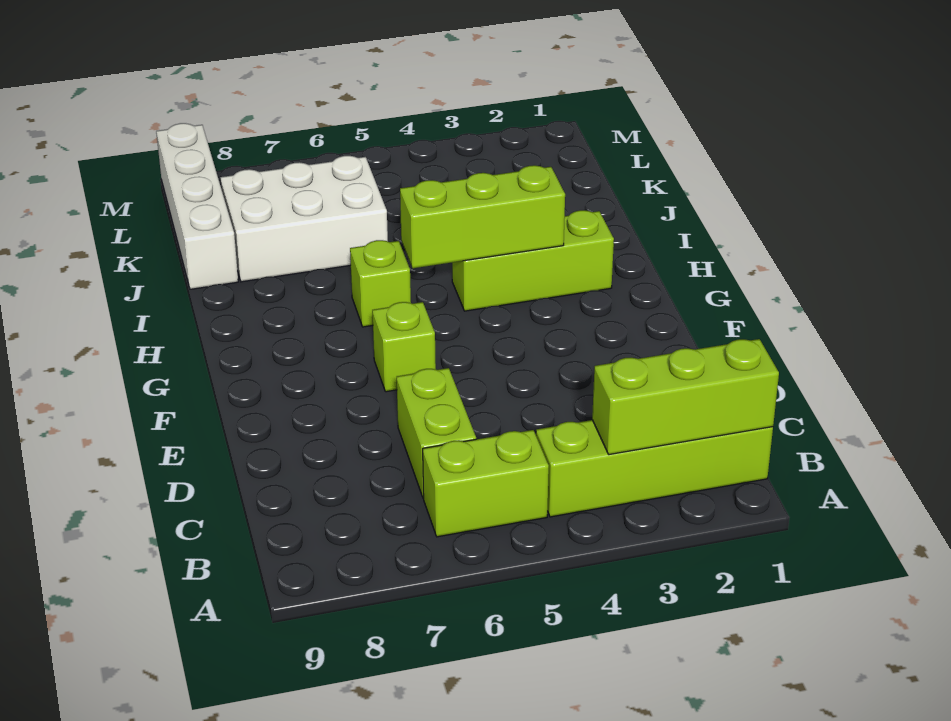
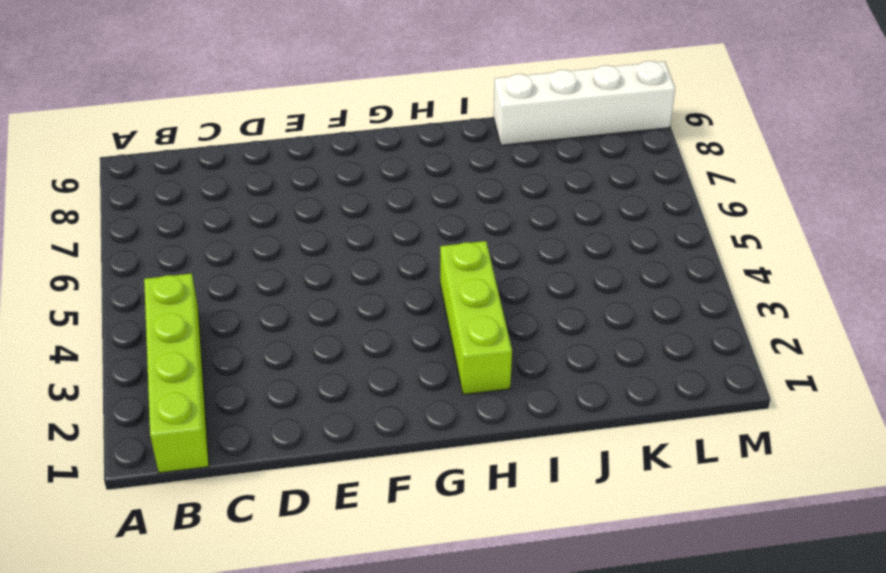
none -> lime brick B5:B6 level 1
none -> lime brick C6:D6 level 1

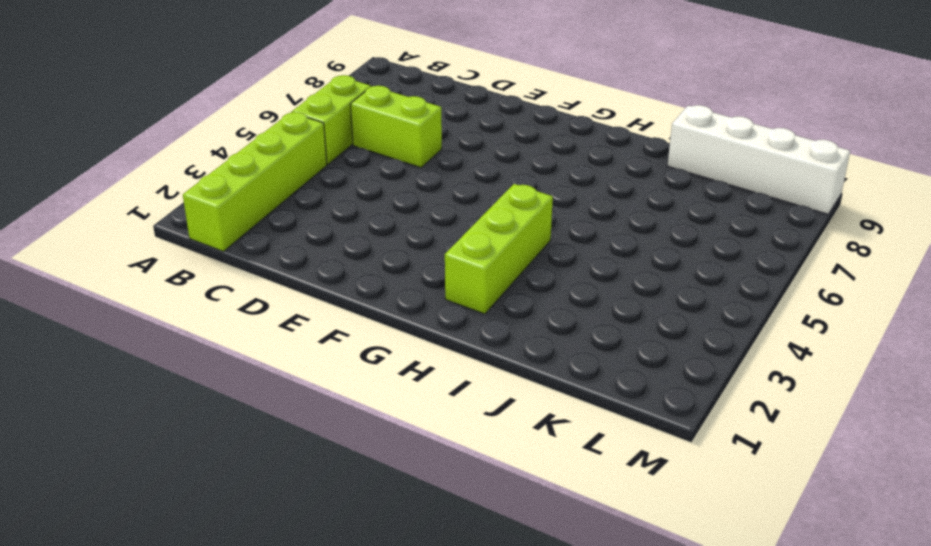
none -> lime brick F6 level 1
none -> lime brick H6 level 1

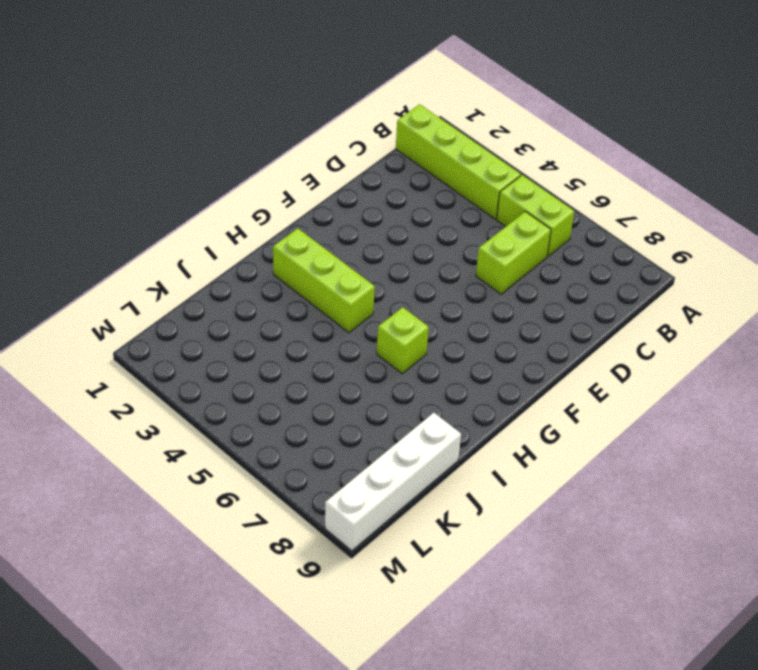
none -> lime brick F6 level 1
none -> white brick J6:K8 level 1

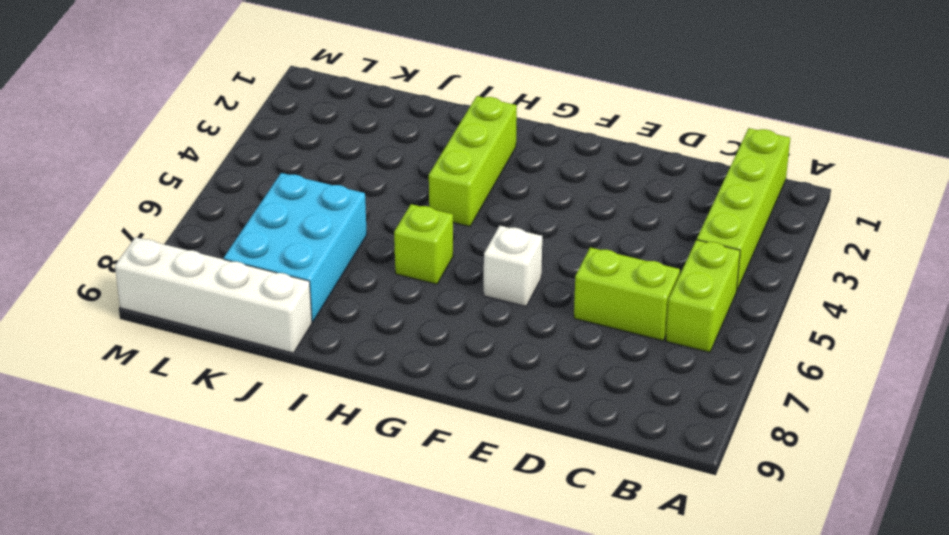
white brick F6 level 1 -> lime brick F6 level 1
cyan brick J6:K8 level 1 -> white brick J6:K8 level 1
none -> lime brick B1:B3 level 2
none -> lime brick H3:H5 level 2

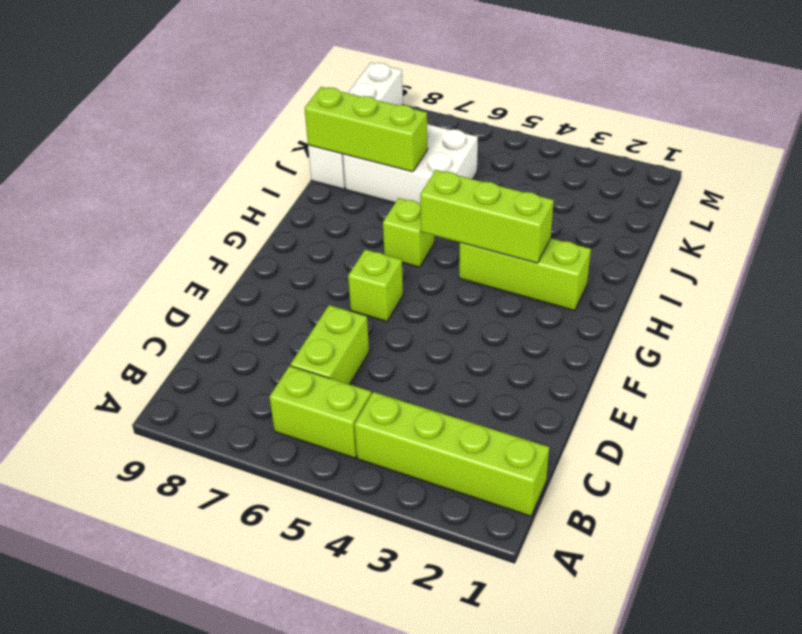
lime brick J7:J9 level 2 -> lime brick B1:B3 level 2

